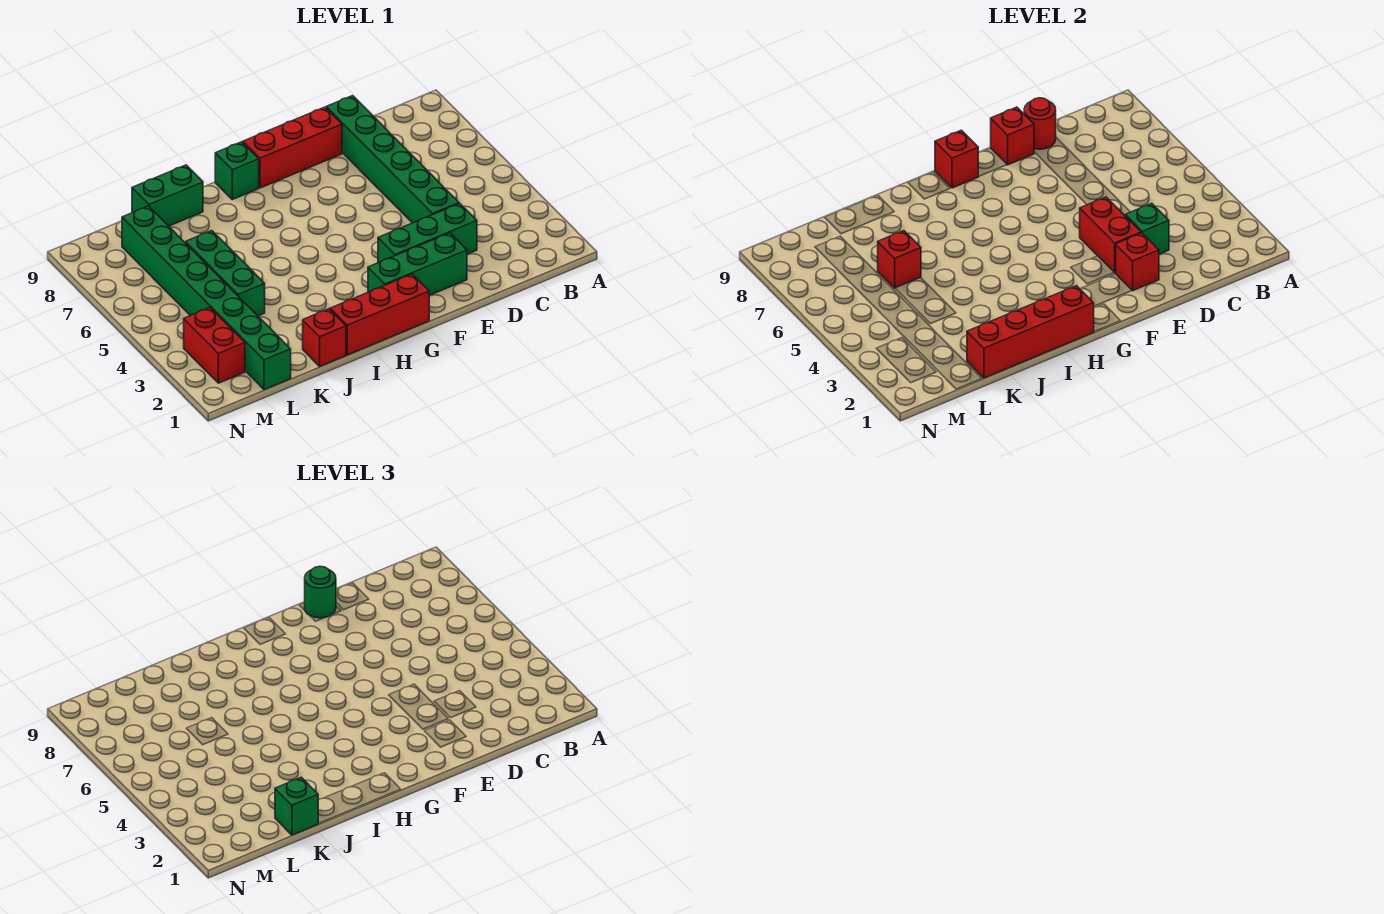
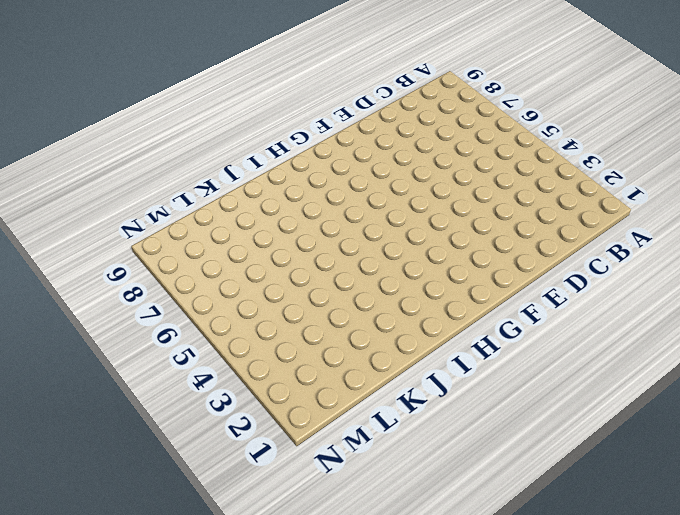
none -> green brick D3:F3 level 1
none -> green brick D4:D9 level 1
none -> green brick E2:G2 level 1

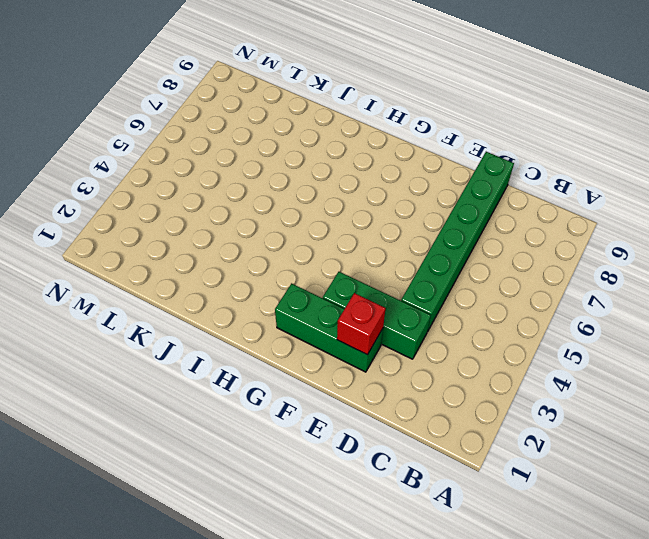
none -> red brick E9:G9 level 1
none -> red brick G1:I1 level 1
none -> green brick H9 level 1

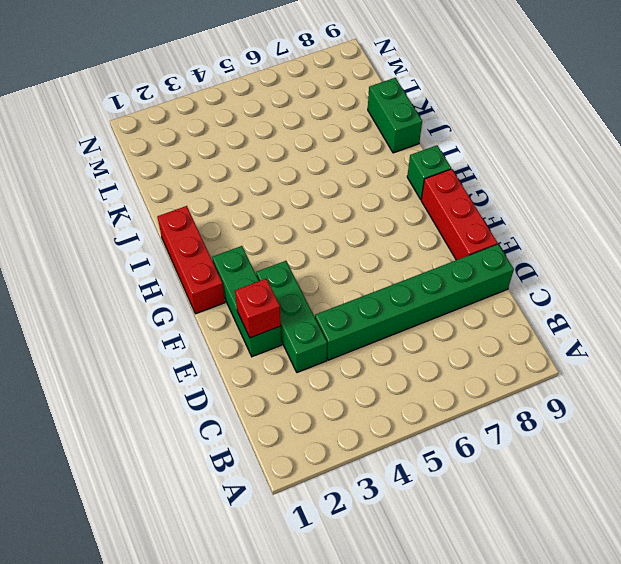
none -> red brick J1 level 1
none -> green brick K4:K6 level 1
none -> green brick L1:L8 level 1

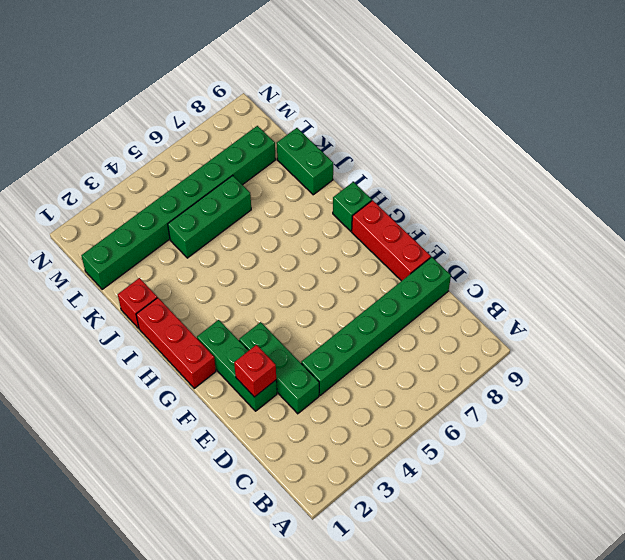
none -> red brick M2:M3 level 1
none -> green brick D3 level 2
none -> red round brick D9 level 2

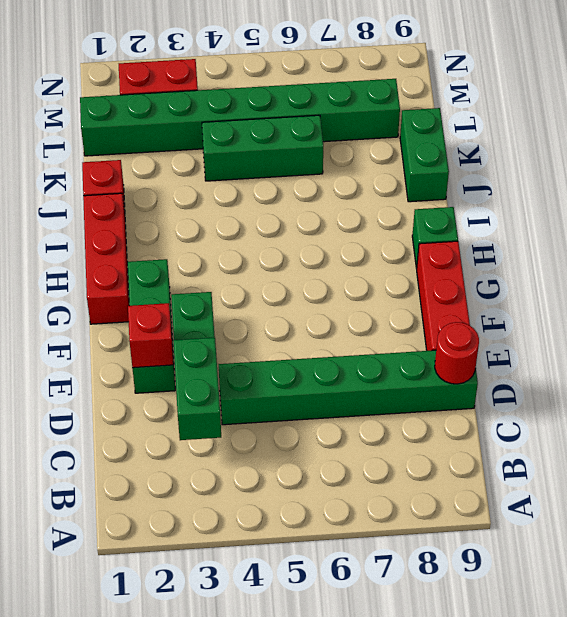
green brick C3:D3 level 2 -> green brick D3 level 2
none -> red brick E3:E4 level 2
none -> red brick E9 level 2
none -> red brick G9 level 2

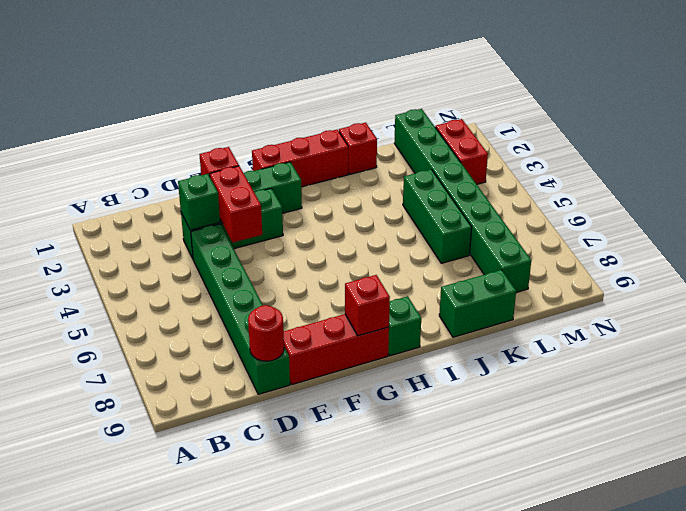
none -> red brick E9 level 2
none -> red brick H1:K1 level 2
none -> red brick K6 level 2

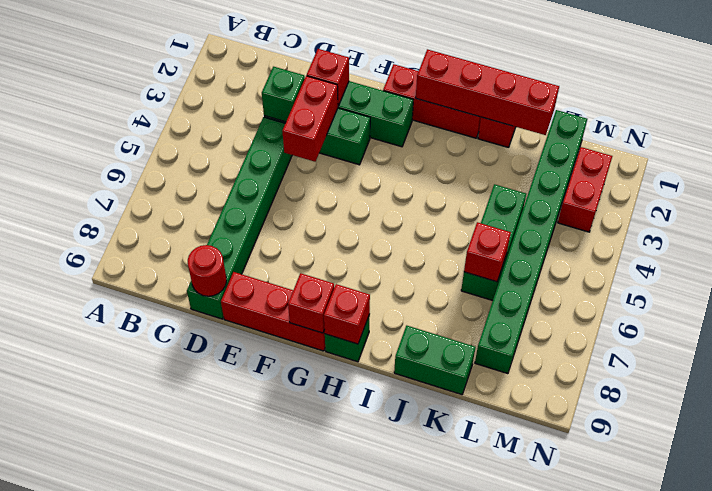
red brick H9 level 2 -> red brick E9 level 2
none -> green round brick E9 level 3
none -> green brick K1 level 3

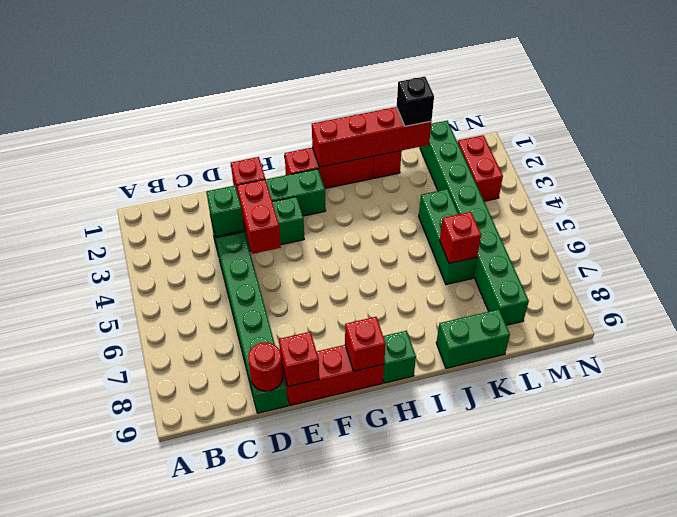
black brick K1 level 3 -> green brick K1 level 3
none -> green round brick E9 level 3

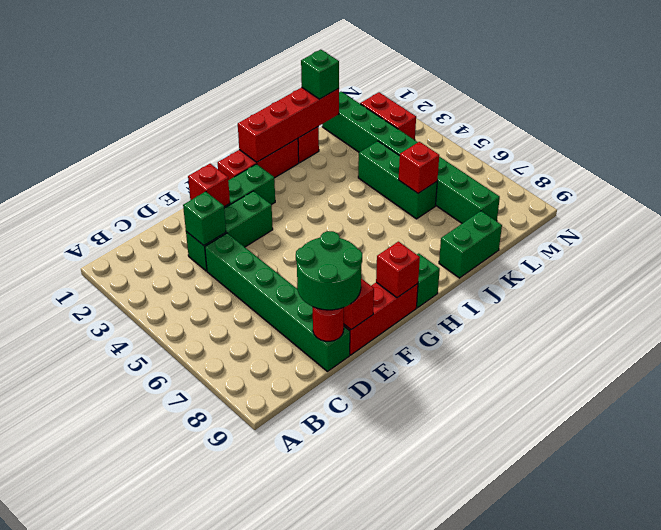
green round brick D8:E9 level 3 -> green round brick E9 level 3
none -> red brick E3:E4 level 2

